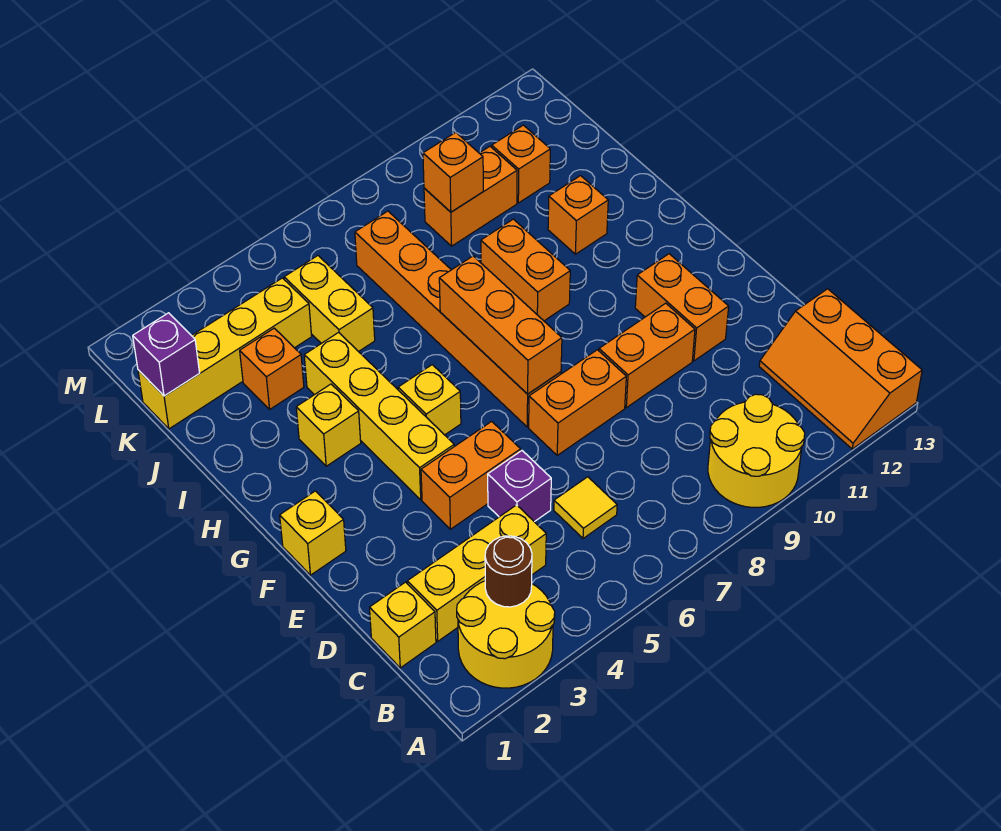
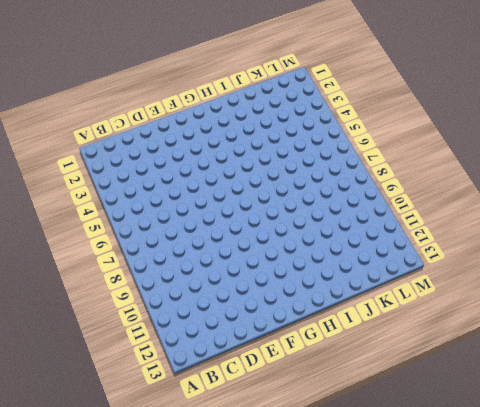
none -> yellow round brick A2:B3 level 1
none -> yellow round brick A9:B10 level 1
none -> orange slope A12:C13 level 1 top 13

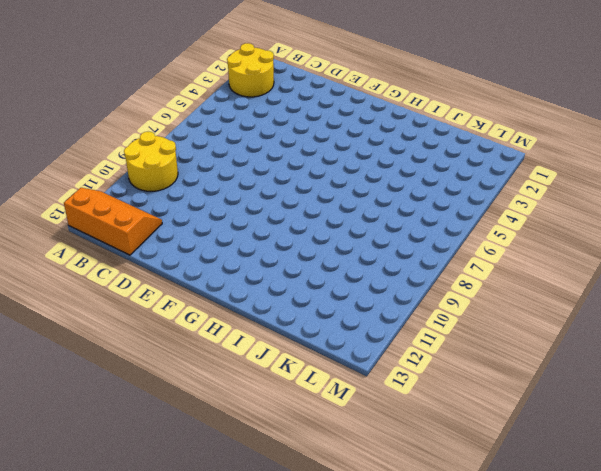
none -> yellow brick C1 level 1
none -> yellow brick C2:C4 level 1
none -> yellow tile C6 level 1

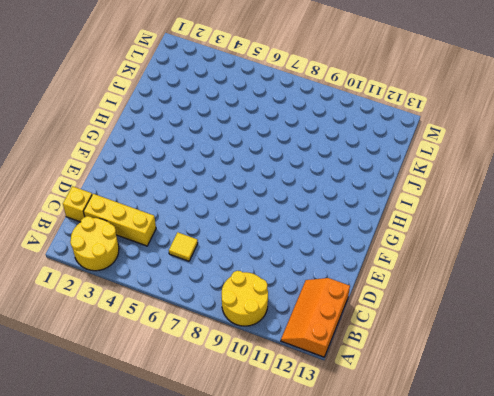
none -> purple brick D5 level 1
none -> orange brick E4:E5 level 1
none -> orange brick E7:E8 level 1

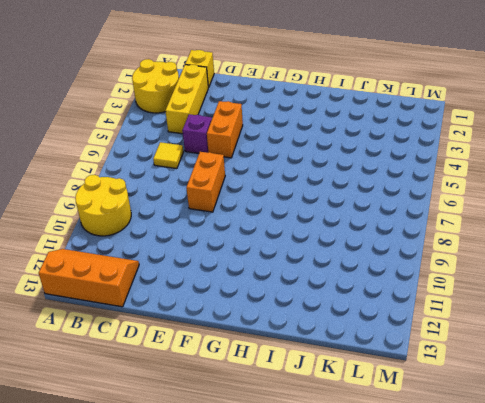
none -> orange brick E9:E10 level 1
none -> orange brick E11:F11 level 1
none -> yellow brick F1 level 1

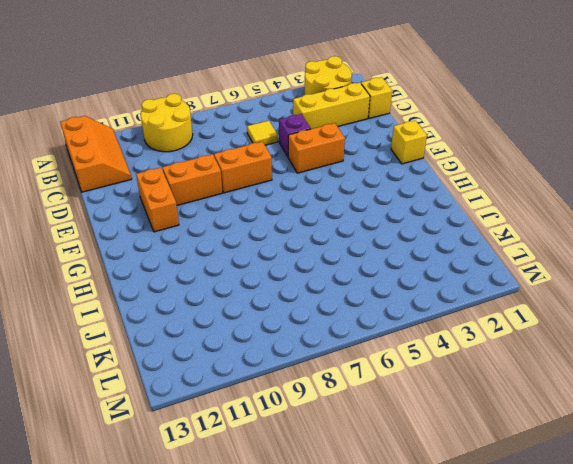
none -> yellow brick F4:I4 level 1
none -> orange brick F7:K7 level 1
none -> yellow brick G5 level 1

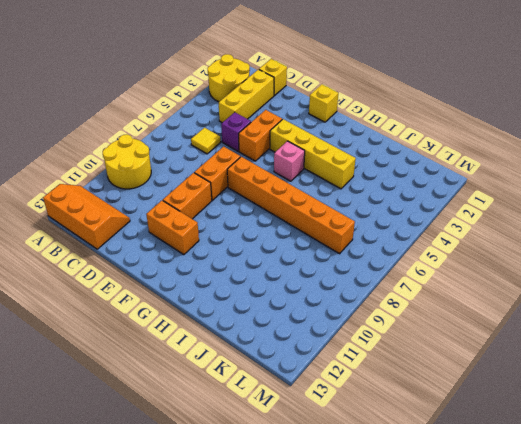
pink brick G5 level 1 -> yellow brick G5 level 1
none -> yellow brick H3 level 1
none -> orange brick H9:I9 level 1
none -> orange brick I11 level 1

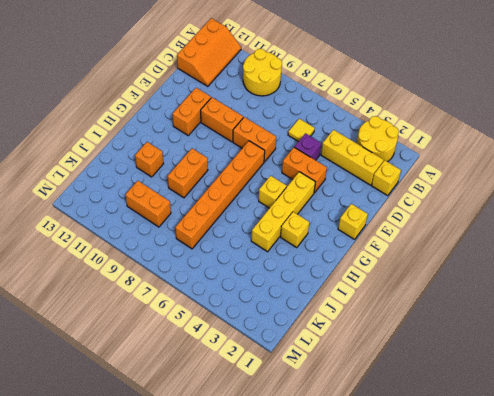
none -> orange brick J3 level 1
none -> yellow brick J5:K5 level 1
none -> yellow brick K1:K4 level 1

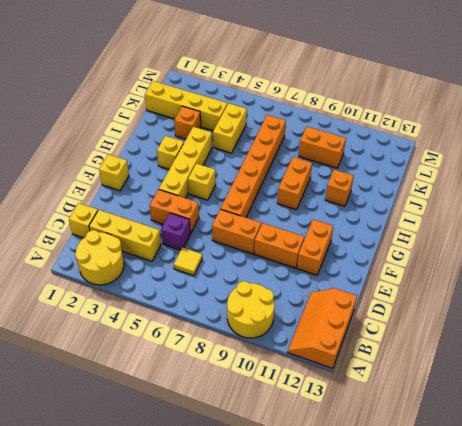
none -> orange brick K11 level 1
none -> brown round brick B3 level 2
none -> orange brick F7:H7 level 2

